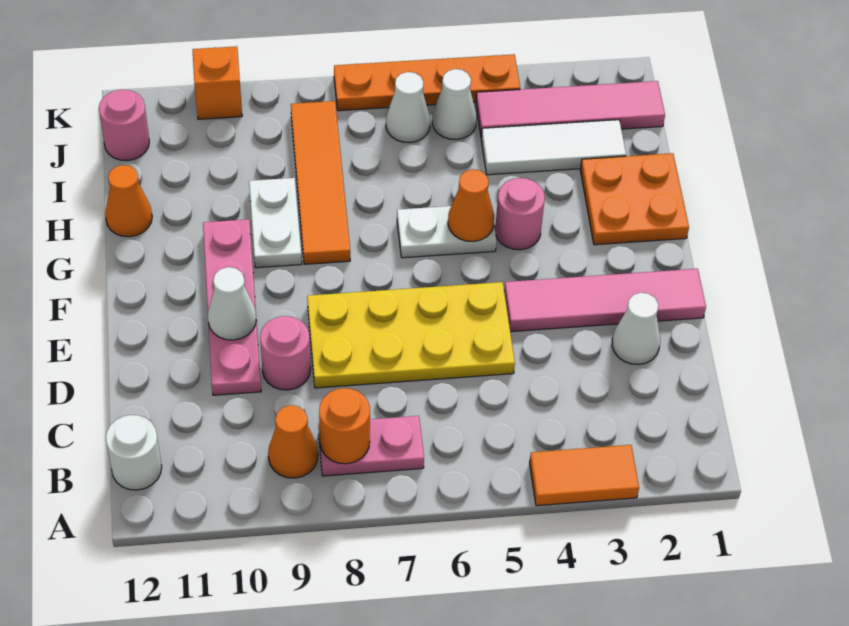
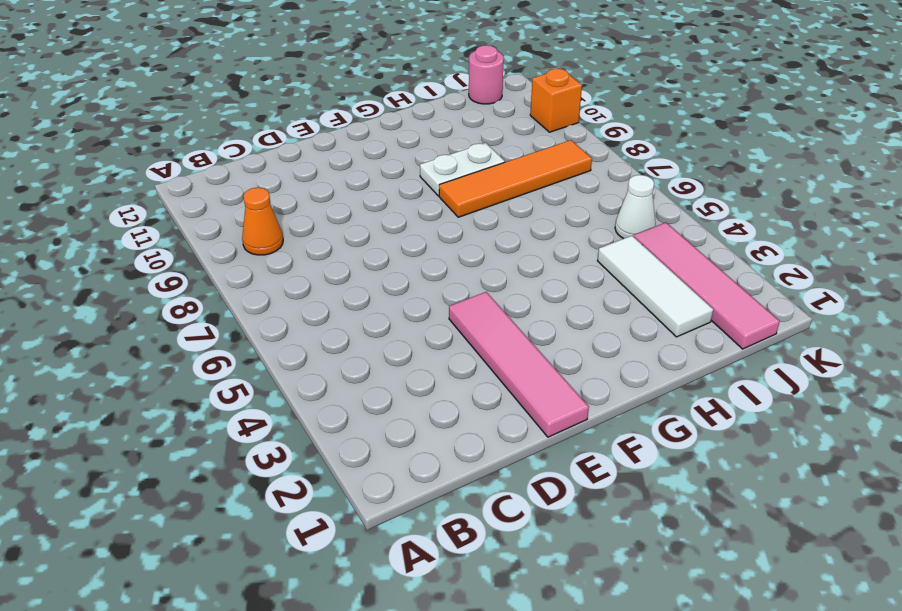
none -> orange tile A3:A4 level 1
none -> pink plate B7:B8 level 1
none -> white round brick B12 level 1

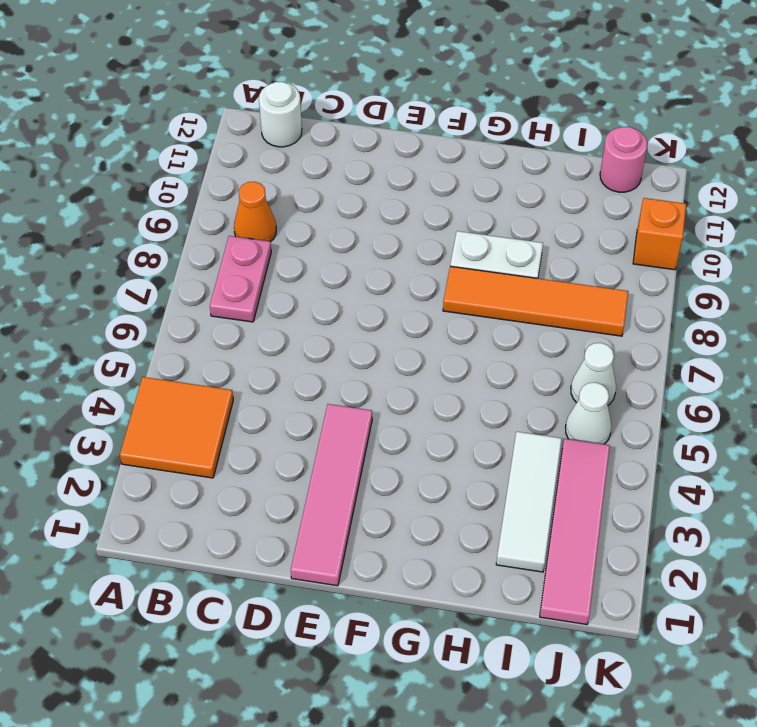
orange tile A3:B4 level 1 -> orange tile A3:A4 level 1
none -> white cone D2 level 1
none -> yellow plate D5:E8 level 1
none -> pink round brick D9 level 1

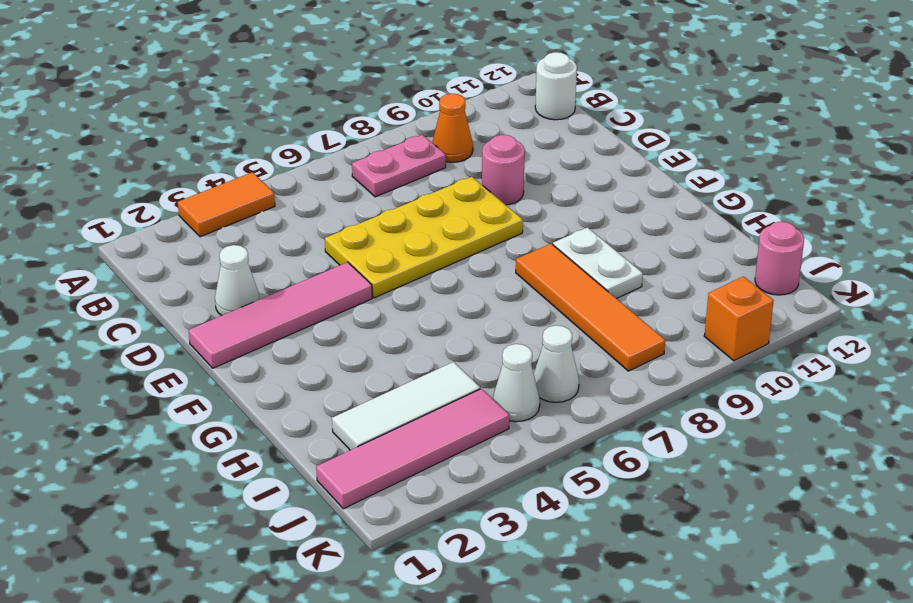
none -> pink plate D10:G10 level 1
none -> orange plate G1:H2 level 1
none -> pink round brick G4 level 1

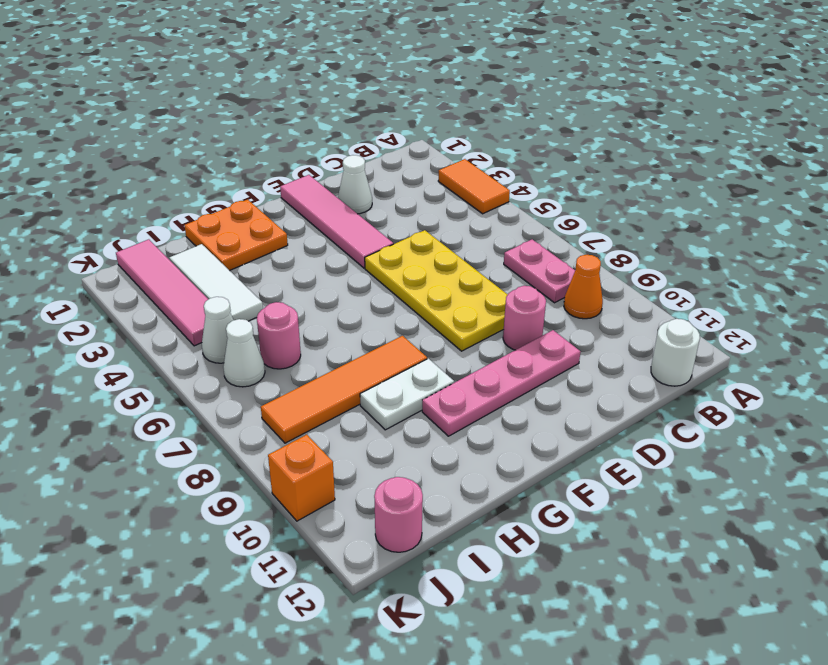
pink round brick I6 level 1 -> pink round brick G4 level 1
none -> white plate G5:G6 level 1
none -> orange cone H12 level 1
none -> orange plate K4:K7 level 1

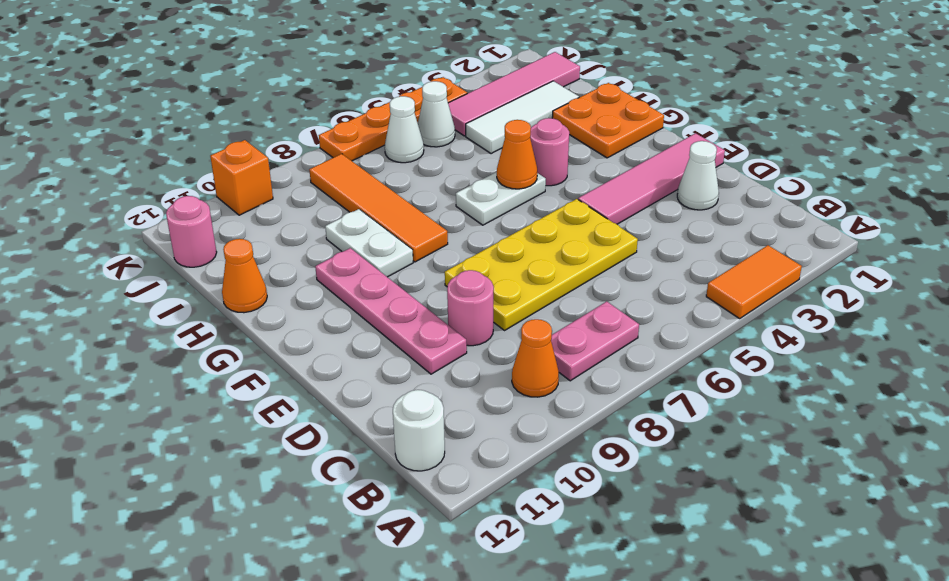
none -> orange round brick B8 level 2
none -> white cone E10 level 2

